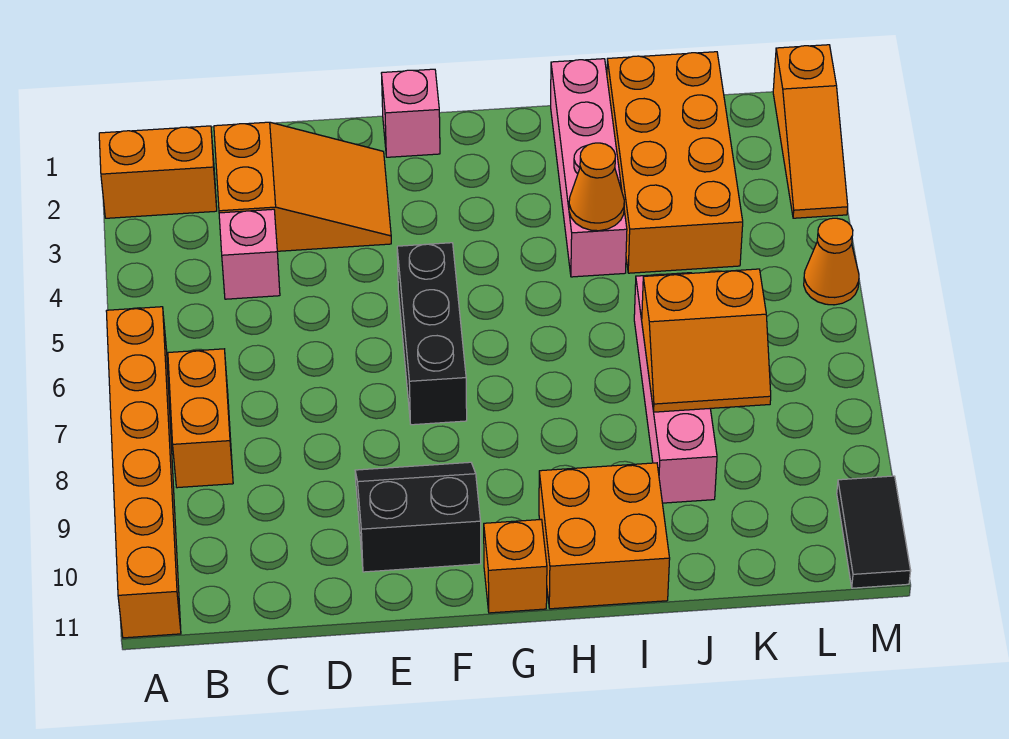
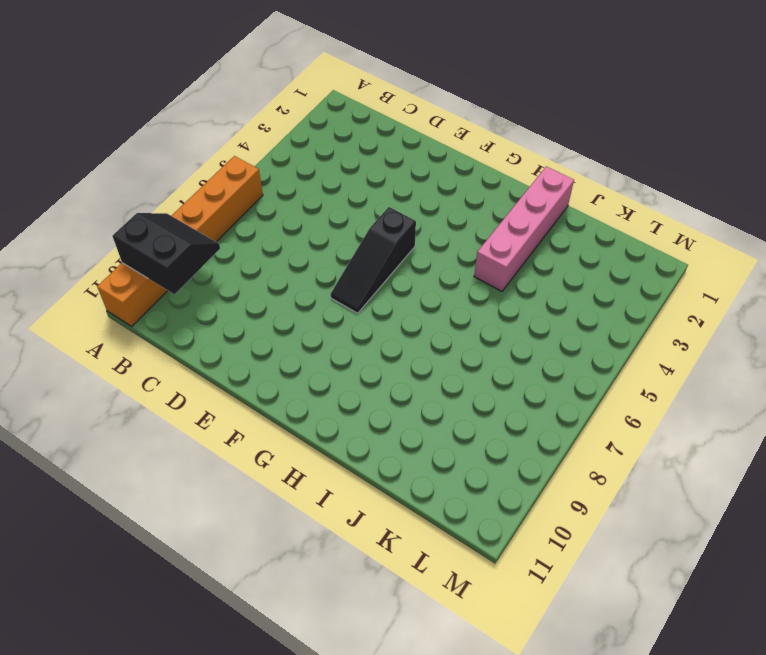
black slope A9:B10 level 2 top 10 -> black slope E9:F10 level 1 top 10
black slope F5:F7 level 1 top 5 -> black brick F5:F7 level 1
none -> orange brick A2:B2 level 1
none -> orange brick B7:B8 level 1
none -> orange slope C2:E3 level 1 top C

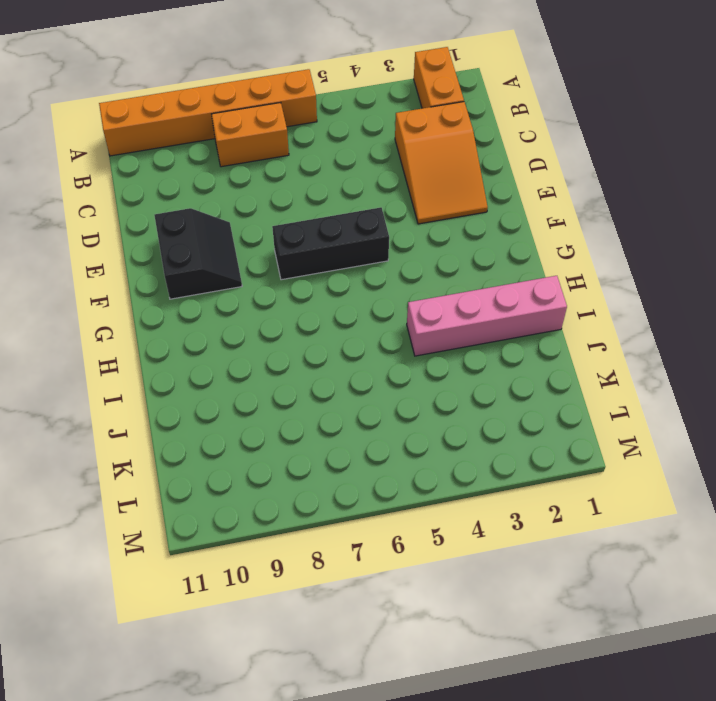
none -> pink brick C4 level 1
none -> pink brick F1 level 1
none -> orange brick G11 level 1

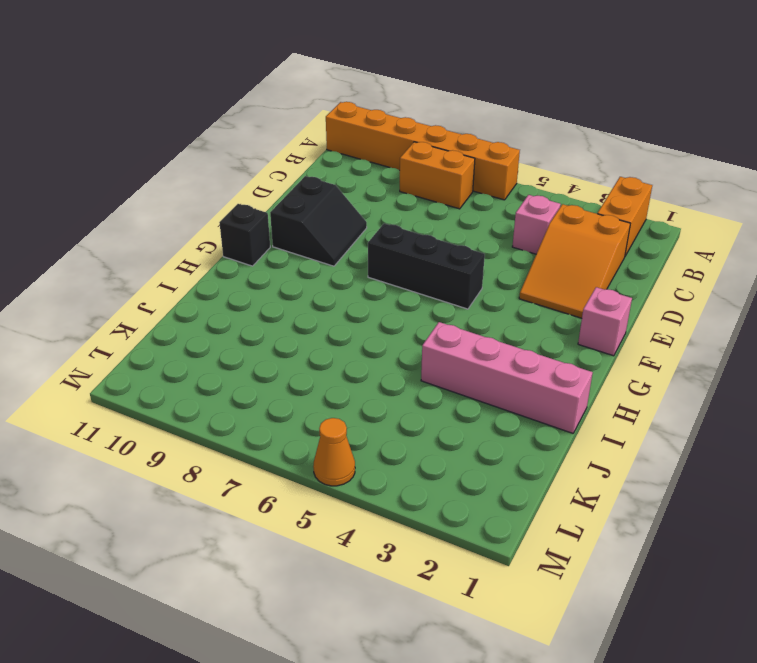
black brick G11 level 1 -> orange brick G11 level 1
none -> orange brick H10:I11 level 1
none -> orange brick J1:K4 level 1
none -> pink brick J6:J9 level 1

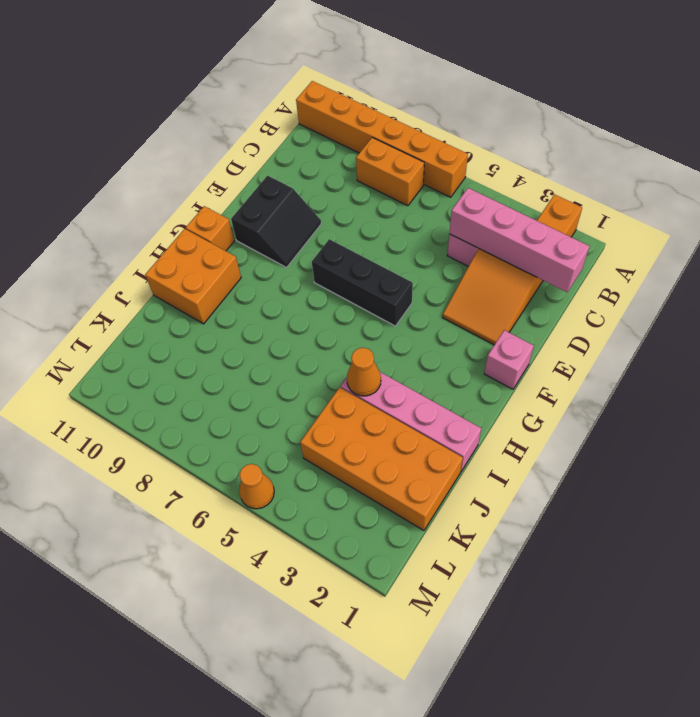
pink brick C1:C4 level 2 -> pink brick J6:J9 level 1
none -> orange slope M1:M3 level 1 top 1
none -> black tile M10:M11 level 1
none -> orange slope J7:K8 level 2 top 7

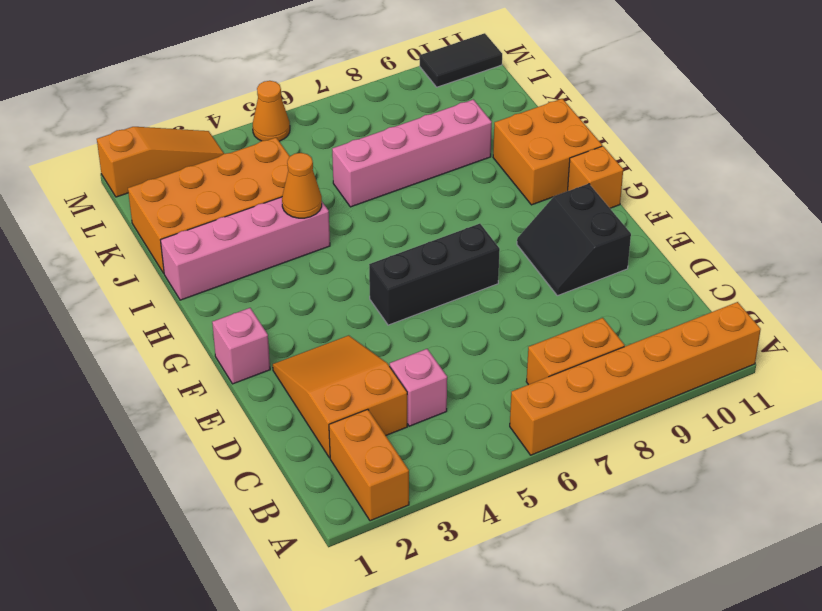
none -> orange slope J7:K8 level 2 top 7

